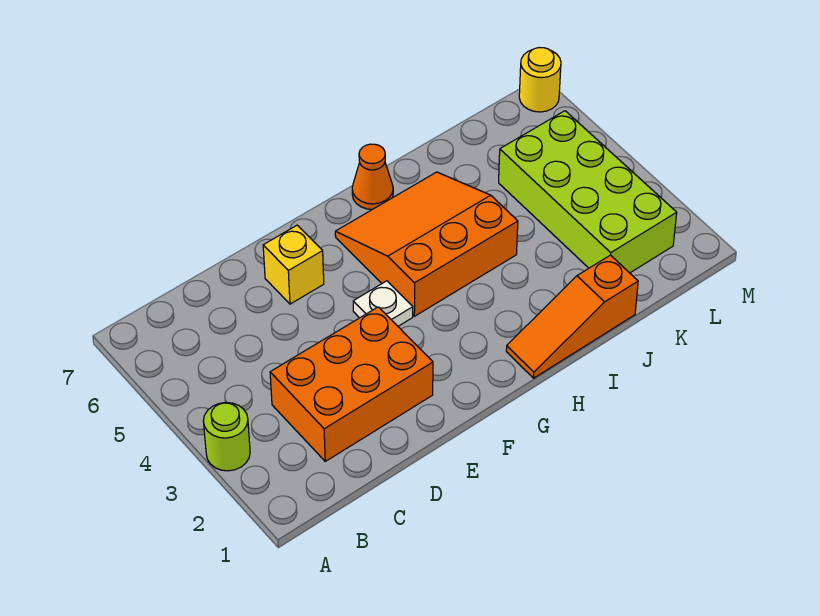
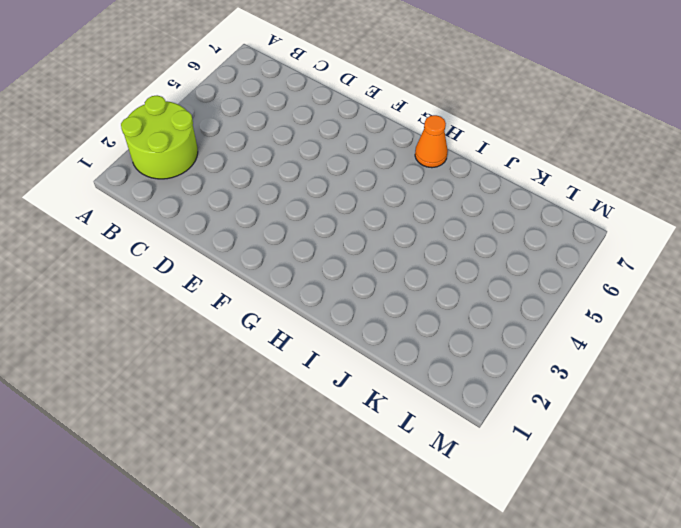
lime round brick A2:B3 level 1 -> lime round brick A3 level 1
none -> orange brick C2:E3 level 1
none -> yellow brick E6 level 1

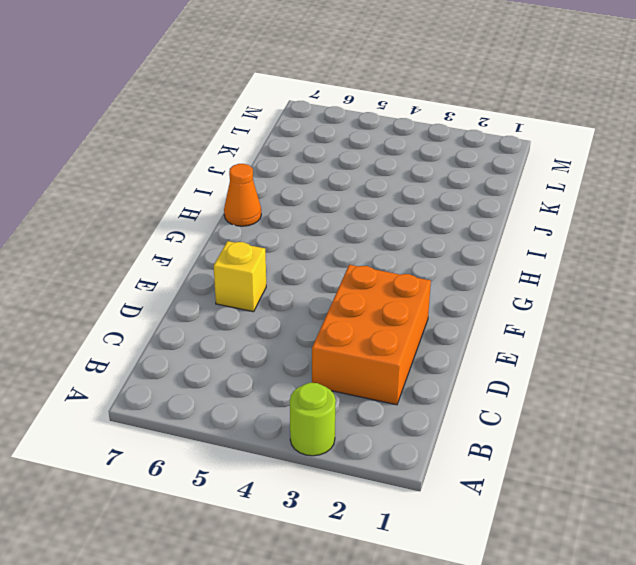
none -> white plate F4 level 1
none -> orange slope G4:I6 level 1 top 4

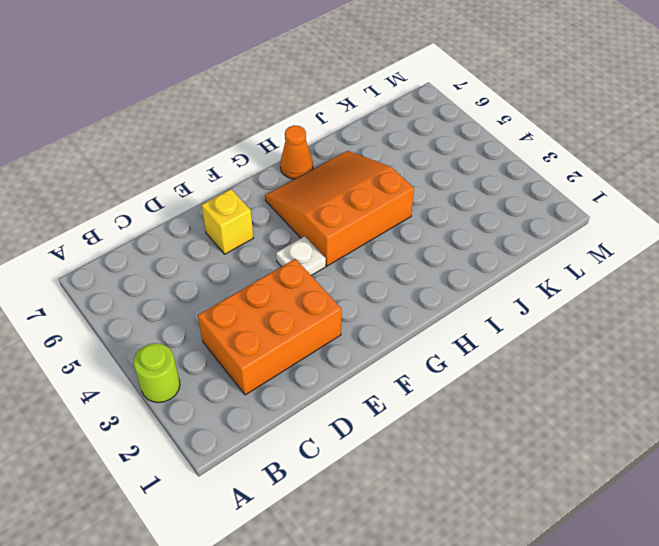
none -> orange slope H1:J1 level 1 top J
none -> lime brick K2:L5 level 1

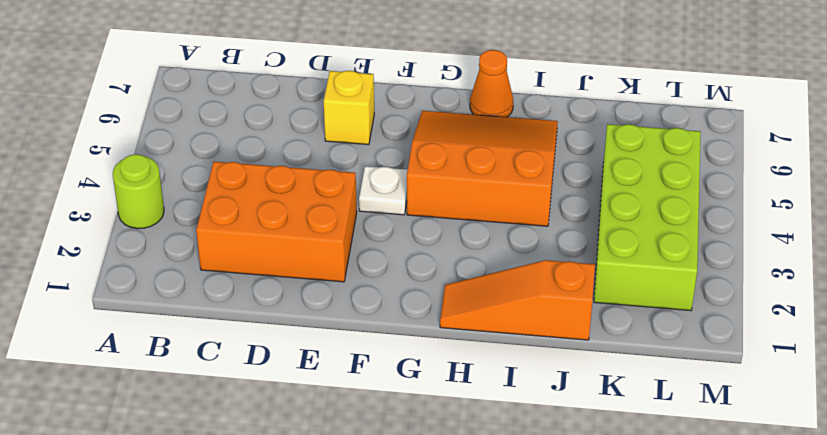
none -> yellow round brick M7 level 1

